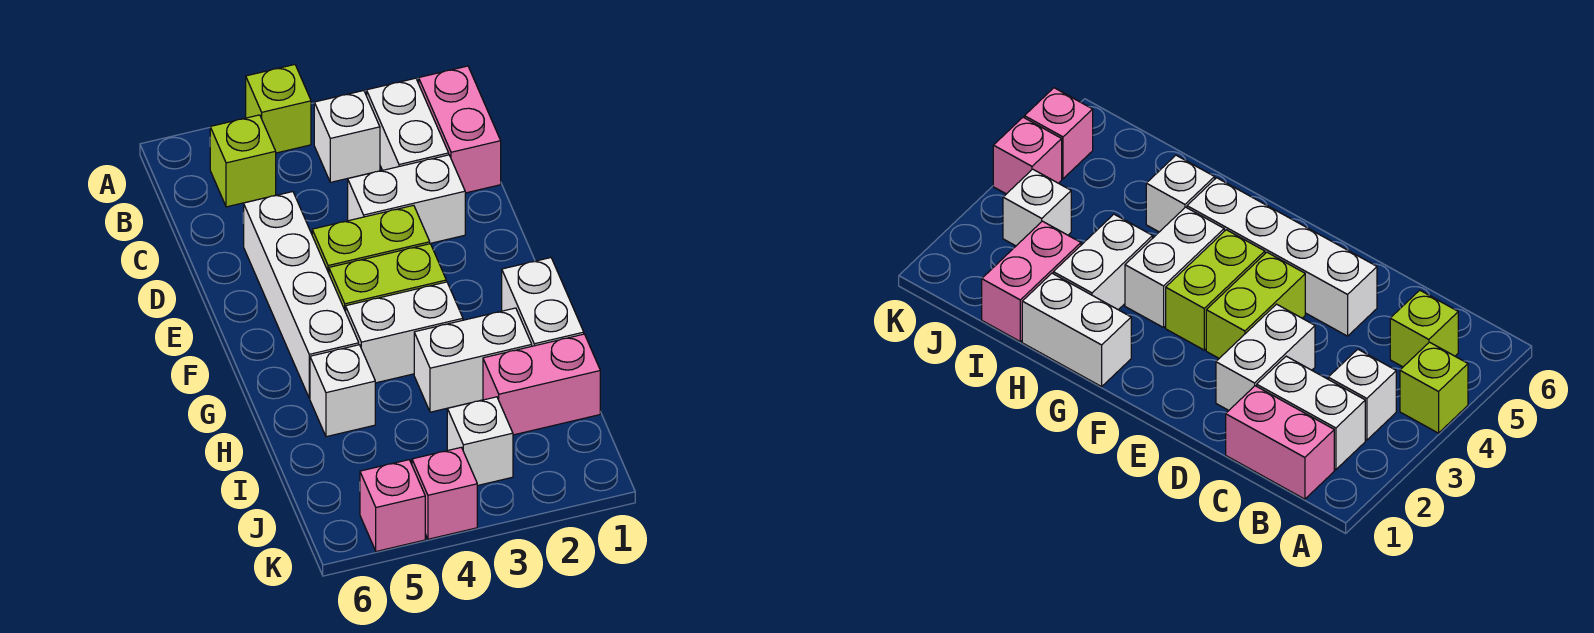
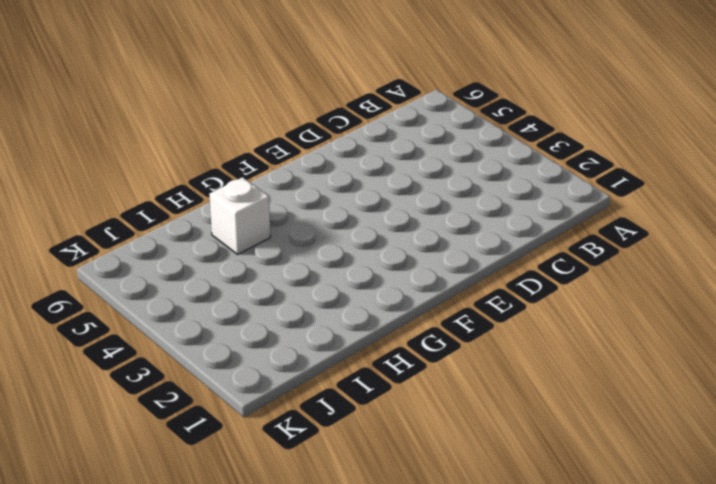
none -> lime brick A4 level 1
none -> pink brick B1:C1 level 1
none -> white brick B2:C2 level 1

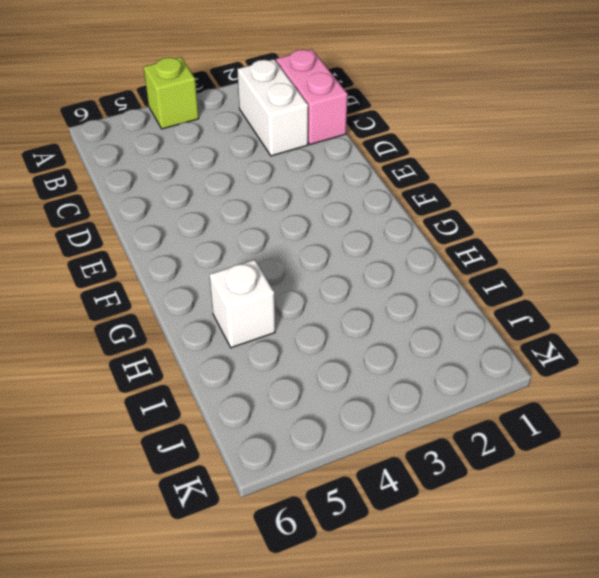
none -> white brick B3 level 1
none -> lime brick B5 level 1
none -> white brick D2:D3 level 1

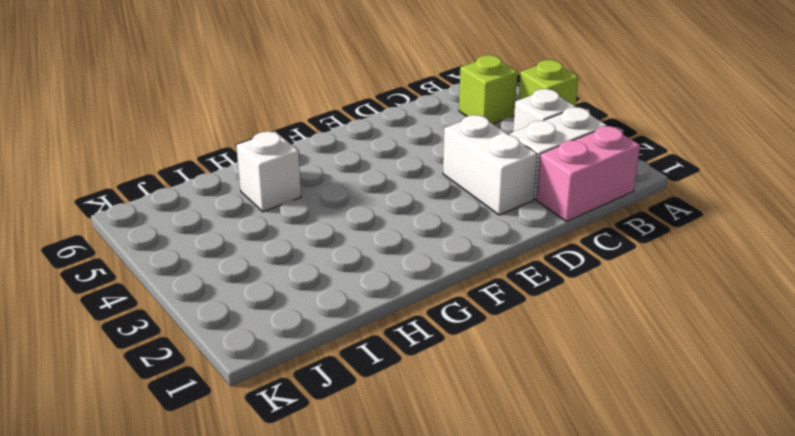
none -> white brick D5:G5 level 1
none -> lime brick E3:E4 level 1
none -> lime brick F3:F4 level 1

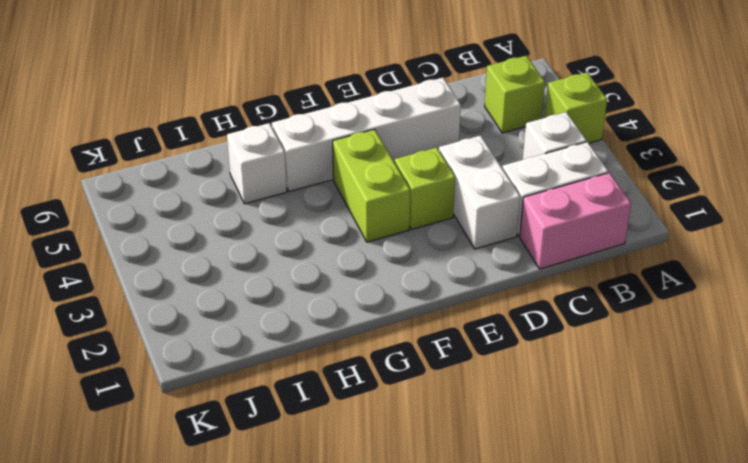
lime brick E3 level 1 -> lime brick E3:E4 level 1
none -> white brick G1:H1 level 1
none -> white brick G3:G4 level 1
none -> white brick H2:H3 level 1

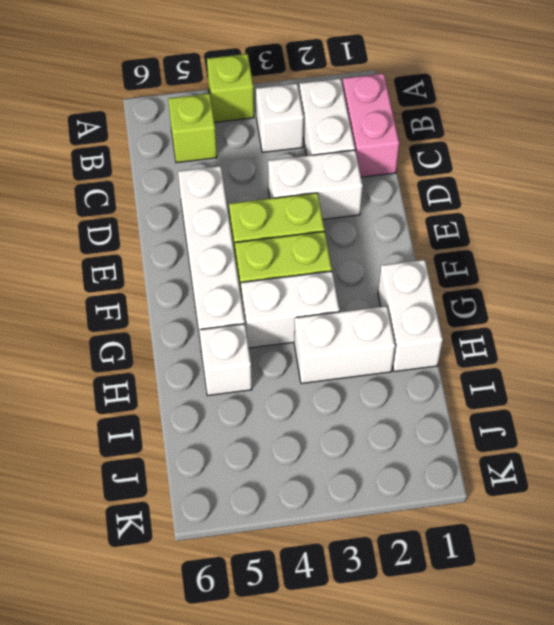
none -> pink brick I1:I2 level 1
none -> white brick J3 level 1
none -> pink brick K4 level 1

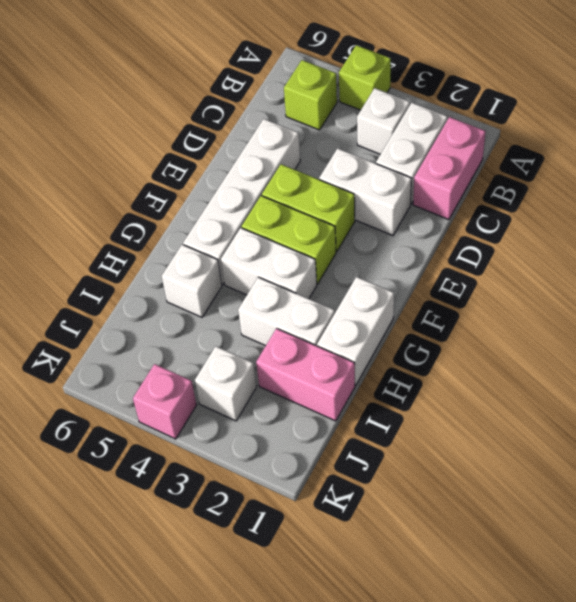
none -> pink brick K5 level 1

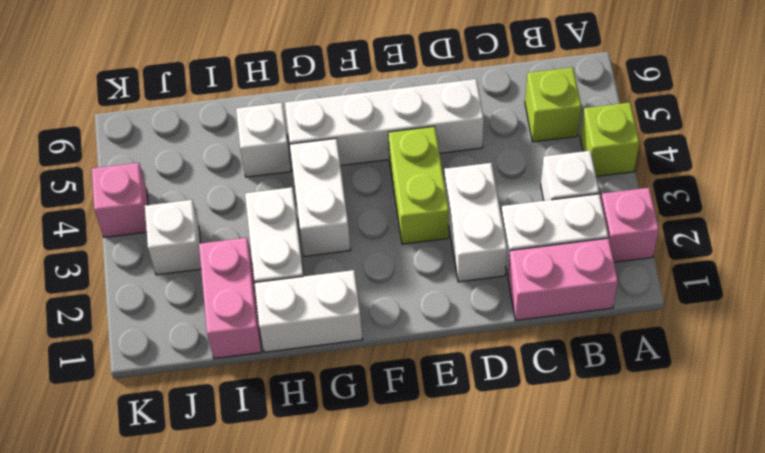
pink brick A2 level 1 -> pink brick K5 level 1
none -> lime brick F3:F4 level 1

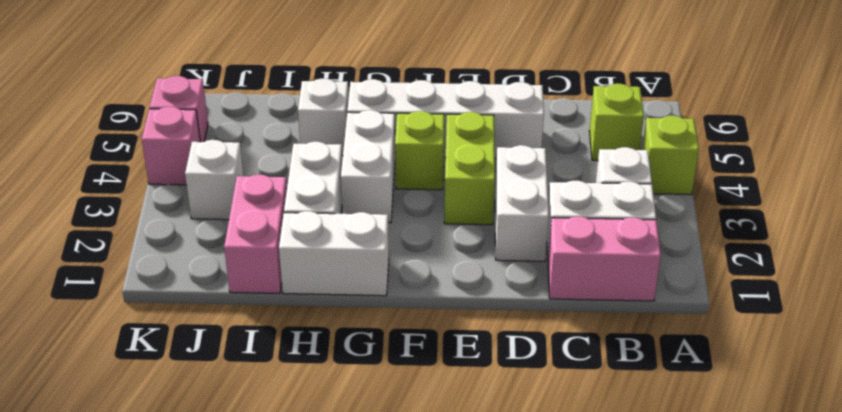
lime brick F4 level 1 -> lime brick F3:F4 level 1

